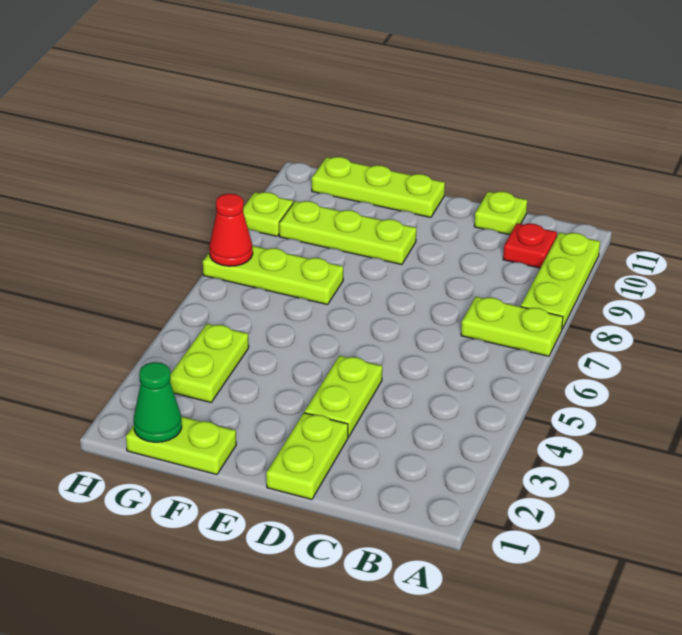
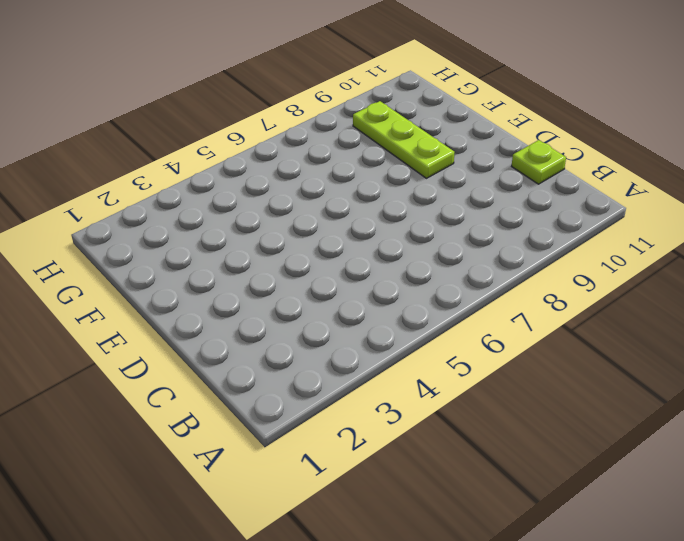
none -> lime plate A7:B7 level 1
none -> lime plate A8:A10 level 1
none -> red plate B10 level 1

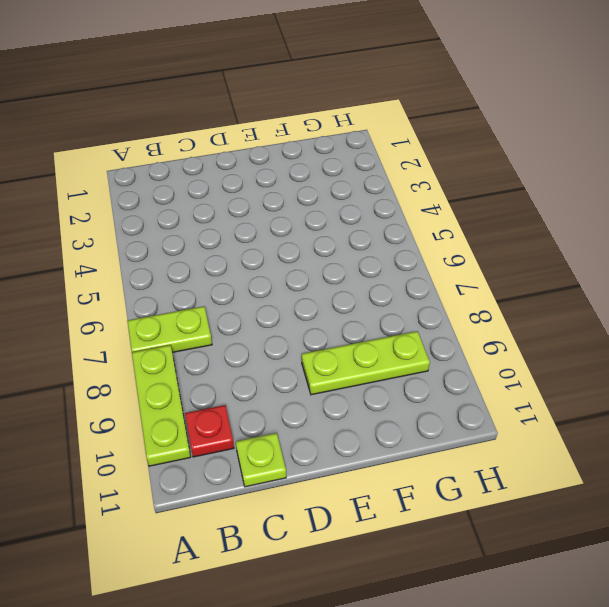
none -> lime plate D1:D2 level 1
none -> lime plate D3:D4 level 1
none -> lime plate E11:G11 level 1

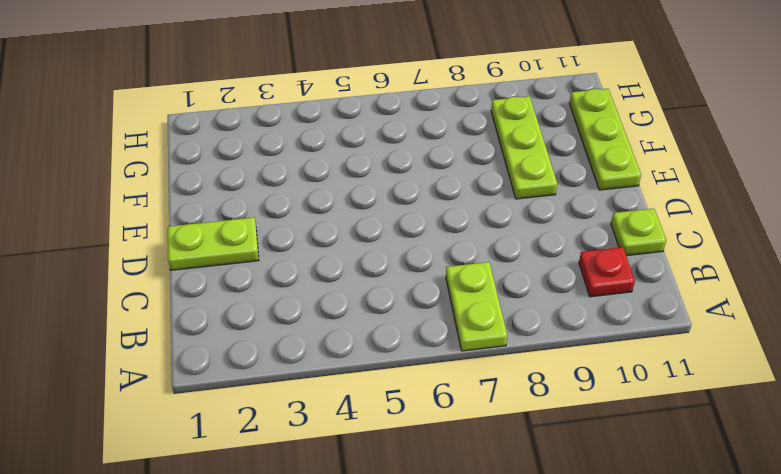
none -> lime plate A8:A10 level 1
none -> lime plate D3:D4 level 1
none -> lime plate F1:G1 level 1

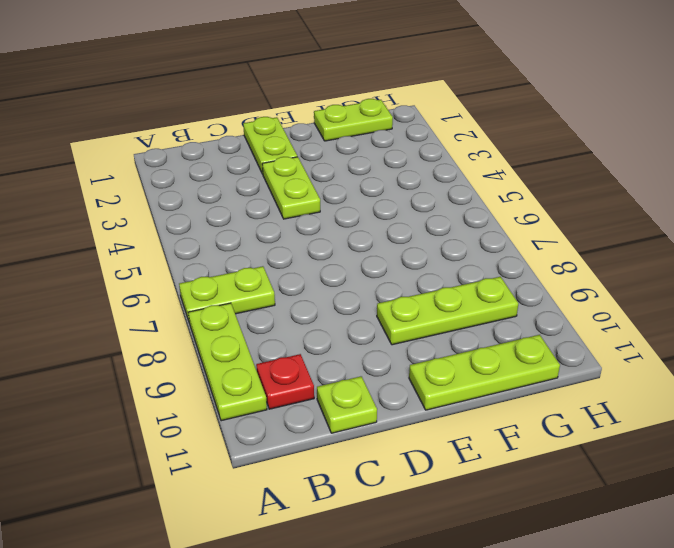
none -> lime plate F7:H7 level 1
none -> lime plate G3:G4 level 1
none -> lime plate H9 level 1

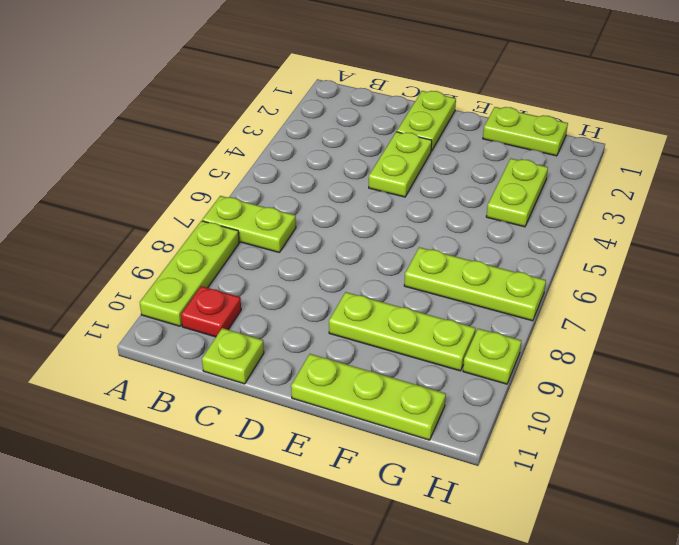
none -> green cone G1 level 2
none -> red cone H7 level 2

